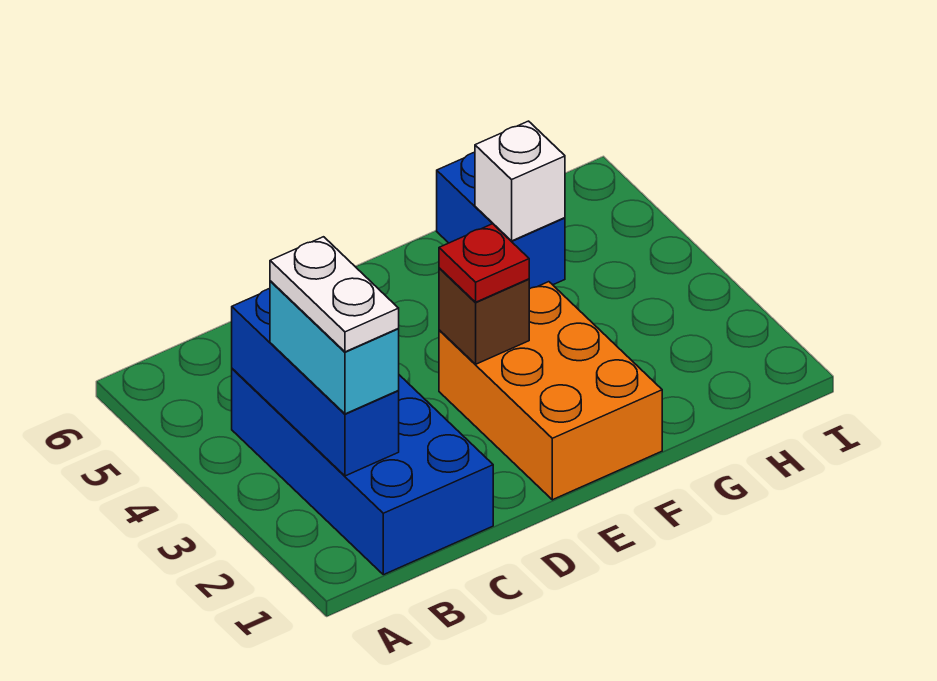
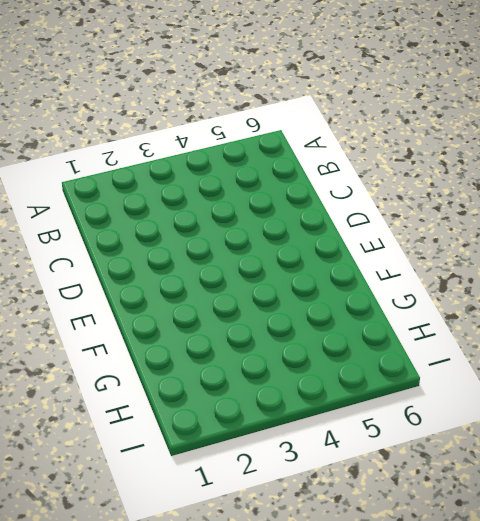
none -> blue brick B1:C4 level 1
none -> orange brick E1:F3 level 1

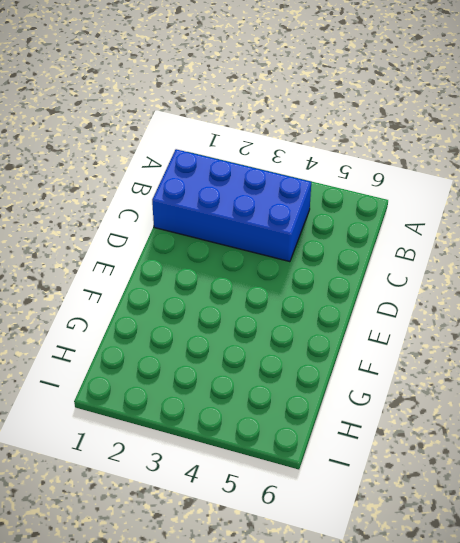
none -> orange brick E1:F3 level 1
none -> blue brick G5:G6 level 1

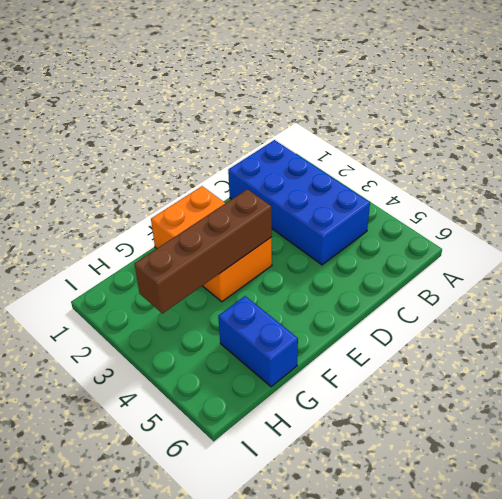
brown brick E3:H3 level 2 -> brown brick E3 level 2
none -> blue brick B2:B4 level 2
none -> white brick G5 level 2

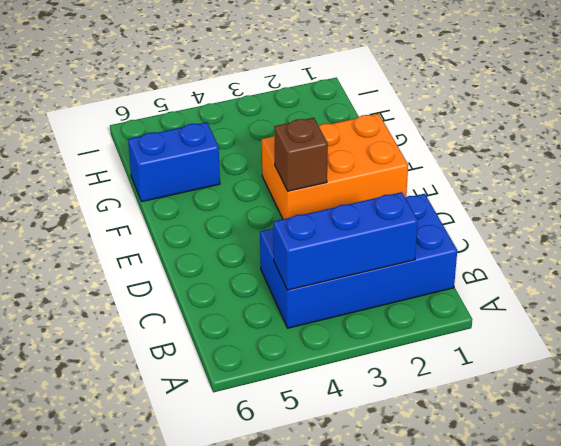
none -> white brick G5 level 2
none -> cyan brick B2:B3 level 3

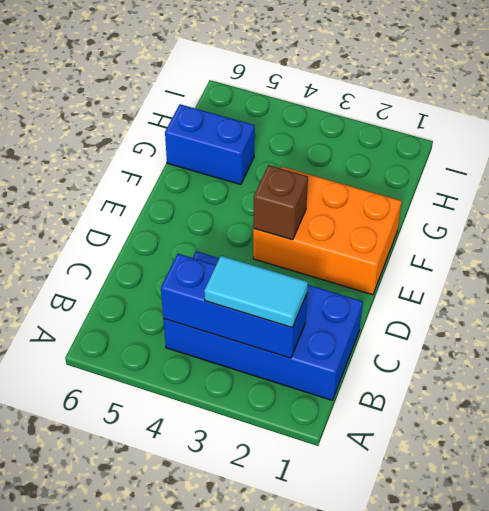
cyan tile B2:B3 level 3 -> cyan brick B2:B3 level 3
none -> white brick G5 level 2
none -> red plate E3 level 3

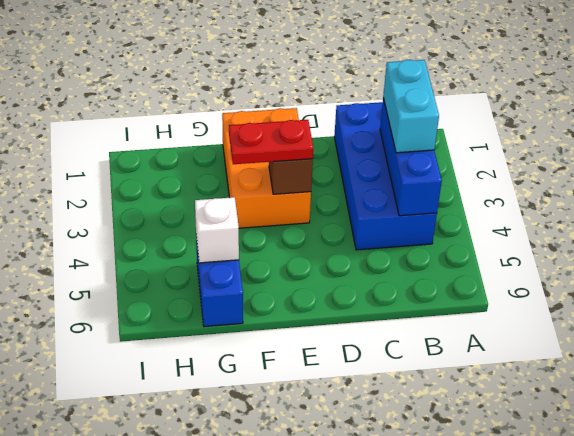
red plate E3:F3 level 3 -> red plate E3 level 3
none -> white plate B2:B3 level 4

